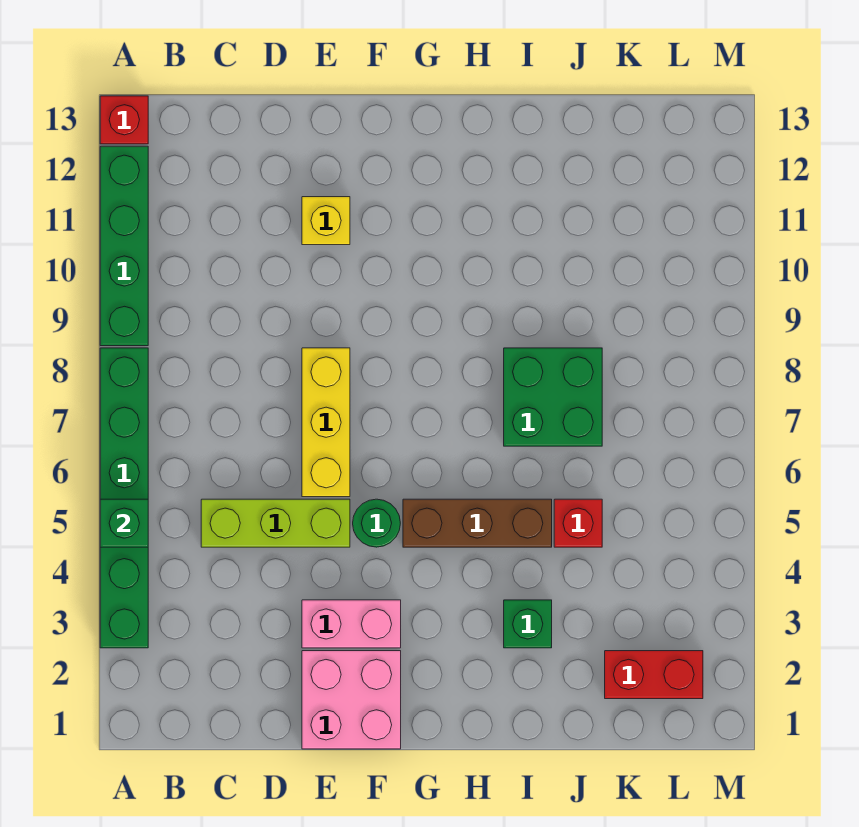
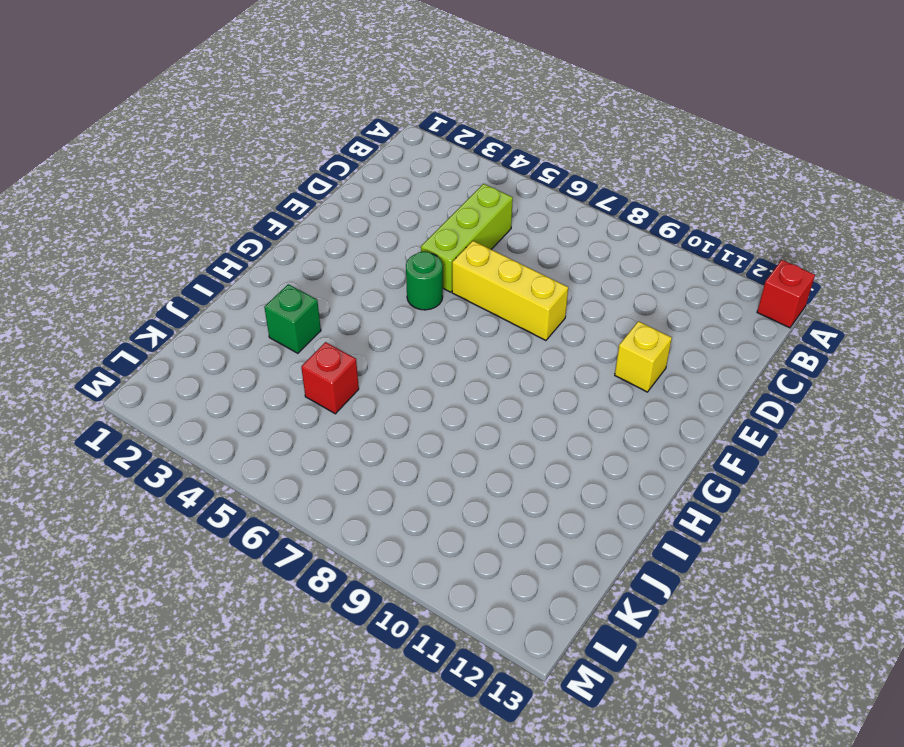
none -> green brick A3:A8 level 1
none -> green brick A9:A12 level 1
none -> pink brick E1:F2 level 1

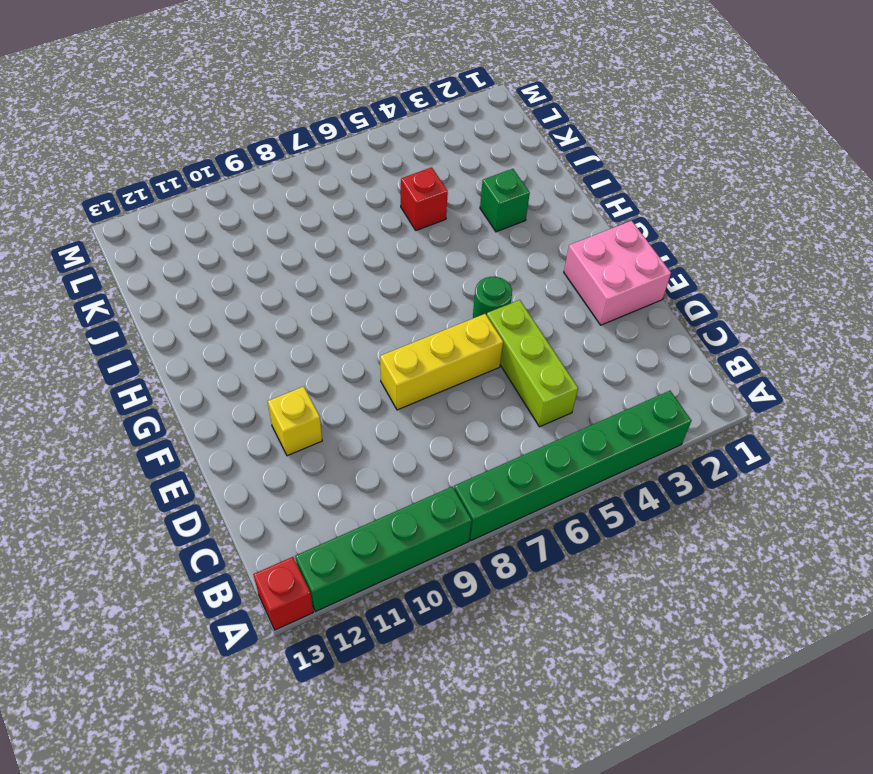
none -> pink brick E3:F3 level 1
none -> brown brick G5:I5 level 1
none -> green brick I7:J8 level 1

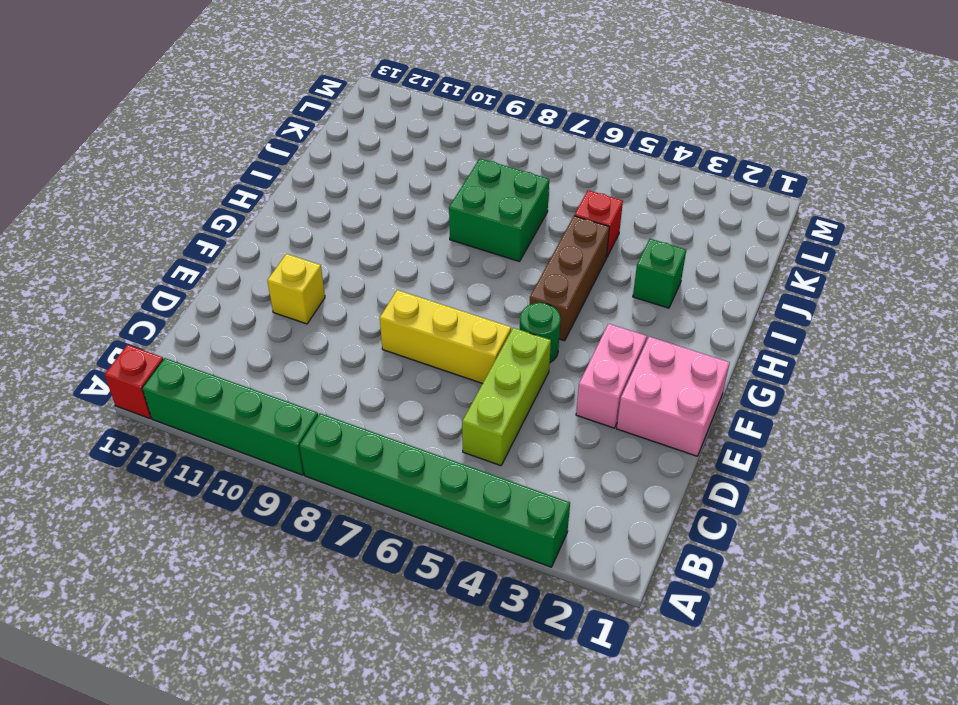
none -> red brick K2:L2 level 1
none -> green brick A5 level 2

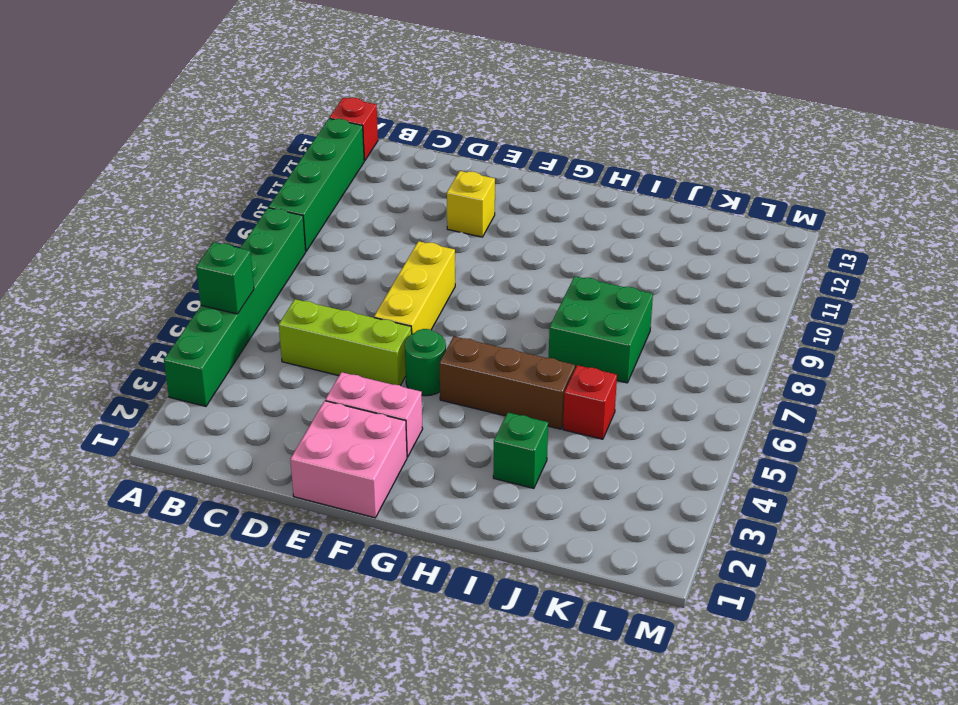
none -> red brick K2:L2 level 1

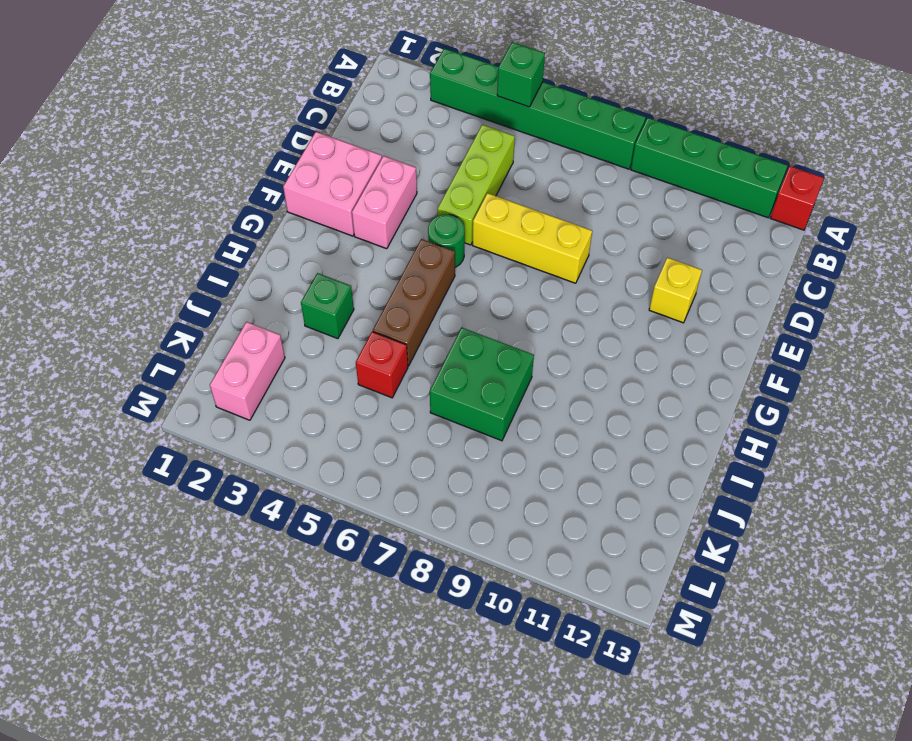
pink brick K2:L2 level 1 -> red brick K2:L2 level 1

